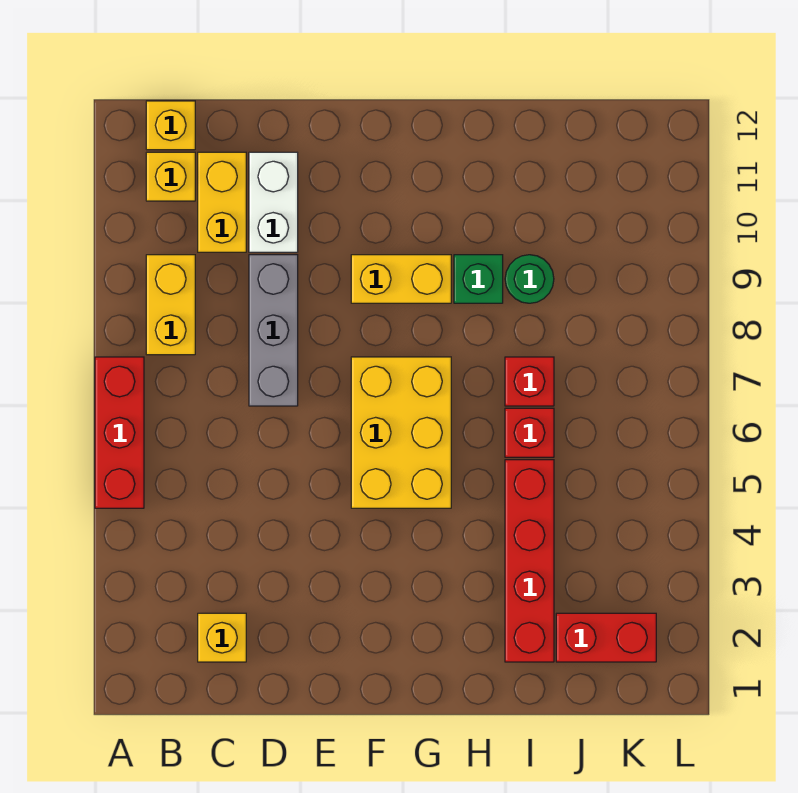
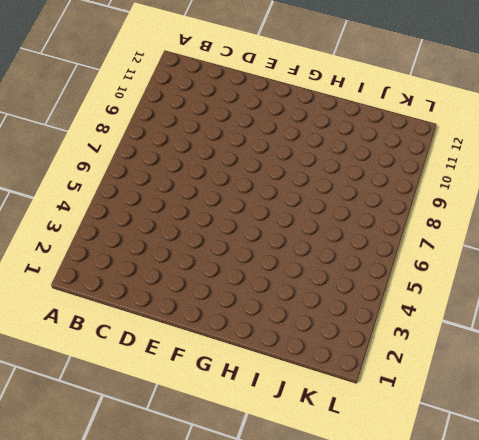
none -> red brick A5:A7 level 1
none -> yellow brick B8:B9 level 1
none -> yellow brick B11 level 1

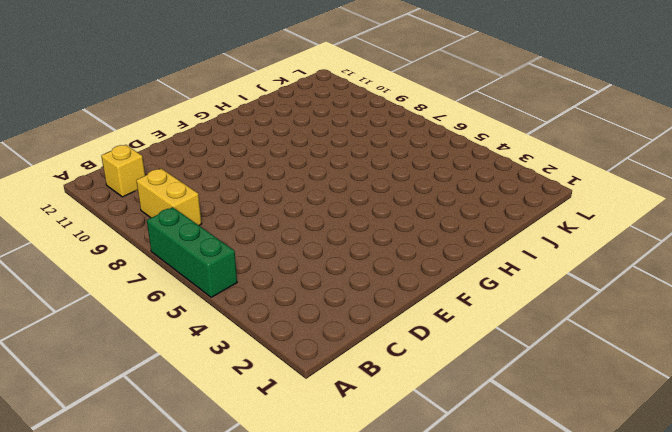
green brick A5:A7 level 1 -> red brick A5:A7 level 1
none -> yellow brick B12 level 1
none -> yellow brick C2 level 1
none -> yellow brick C10:C11 level 1

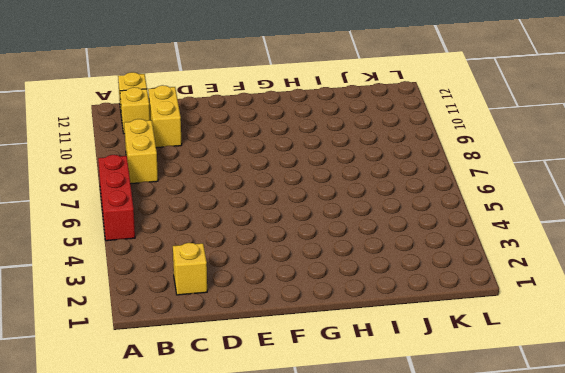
none -> grey brick D7:D9 level 1
none -> white brick D10:D11 level 1
none -> yellow brick F5:G7 level 1

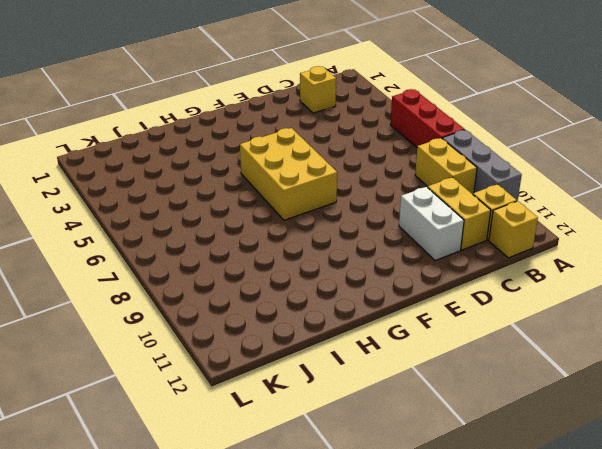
grey brick A8:A10 level 1 -> grey brick D7:D9 level 1
none -> yellow brick F9:G9 level 1
none -> green brick H9 level 1
none -> red brick I2:I5 level 1

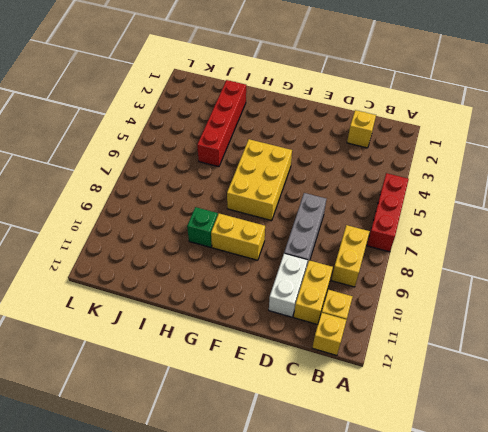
none -> red brick I6 level 1
none -> red brick I7 level 1
none -> green round brick I9 level 1

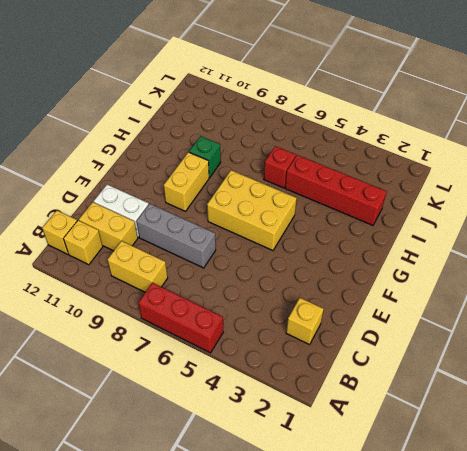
none -> red brick I7 level 1
none -> green round brick I9 level 1
none -> red brick J2:K2 level 1

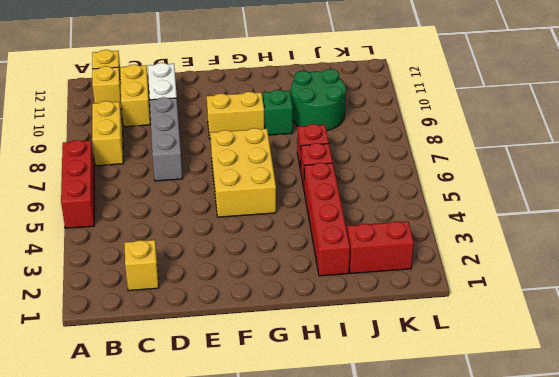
green round brick I9:J10 level 1 -> green round brick I9 level 1

